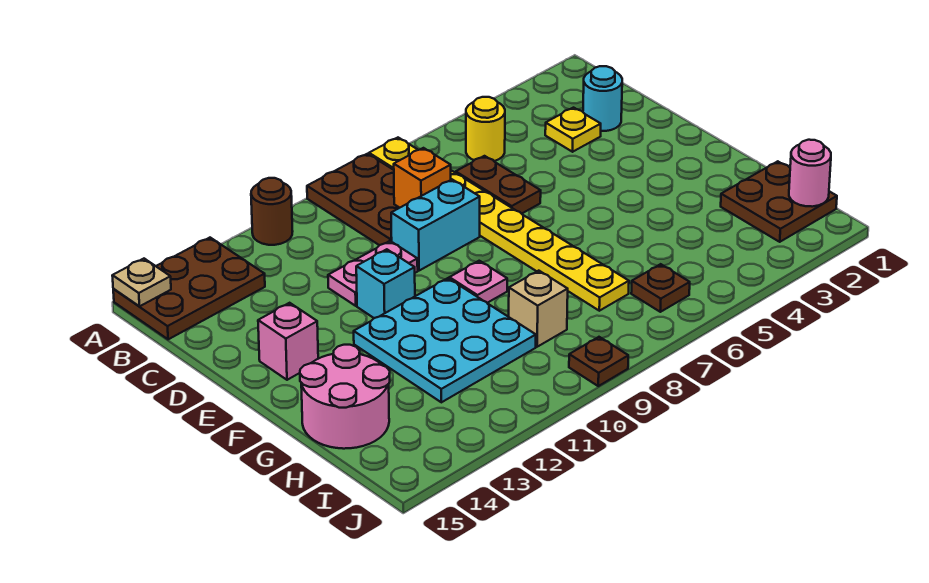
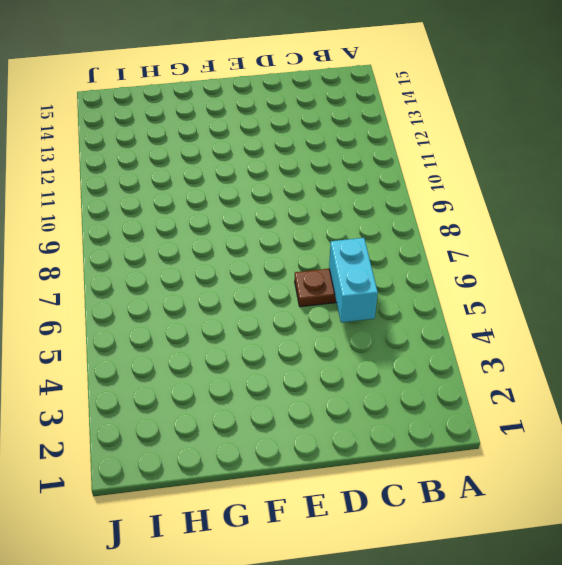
cyan brick C5:C6 level 2 -> cyan brick D8:D9 level 1
none -> yellow plate A7:H7 level 1
none -> brown plate A8:C9 level 1
none -> brown round brick A11 level 1

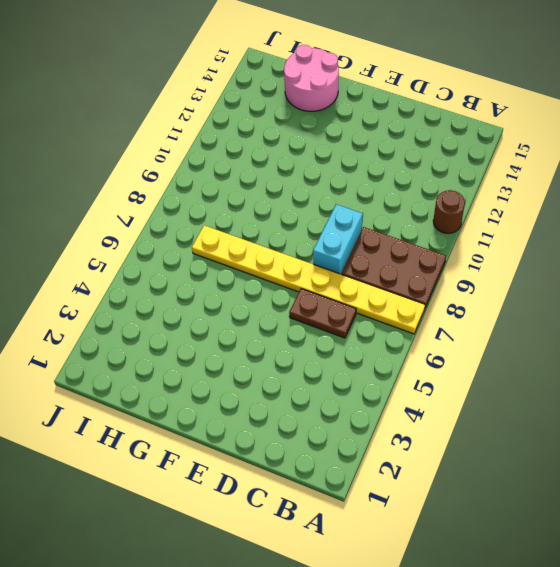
none -> brown plate A13:B15 level 1
none -> yellow round brick B5 level 1
none -> cyan round brick C2 level 1

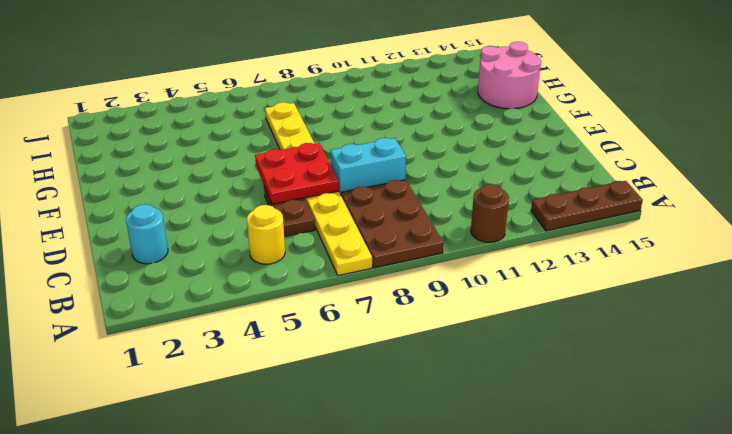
brown plate A13:A15 level 1 -> brown plate A13:B15 level 1
red plate D6:E7 level 2 -> none
none -> yellow plate C3 level 1
none -> pink plate D10:D11 level 1
none -> cyan brick E11 level 1

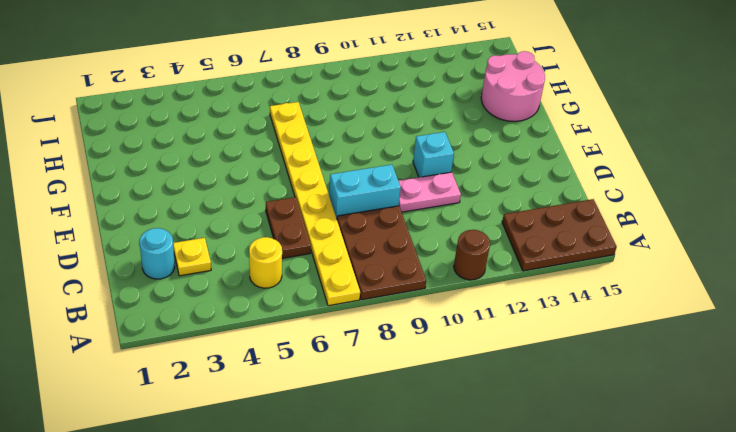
none -> pink brick E14 level 1
none -> pink plate F9 level 1
none -> cyan plate F10:H12 level 1

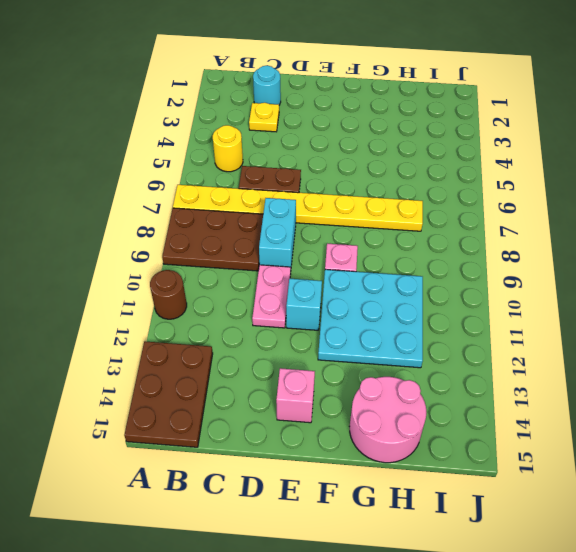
none -> brown plate H1:I2 level 1
none -> tan brick H9 level 1
none -> brown plate I6 level 1

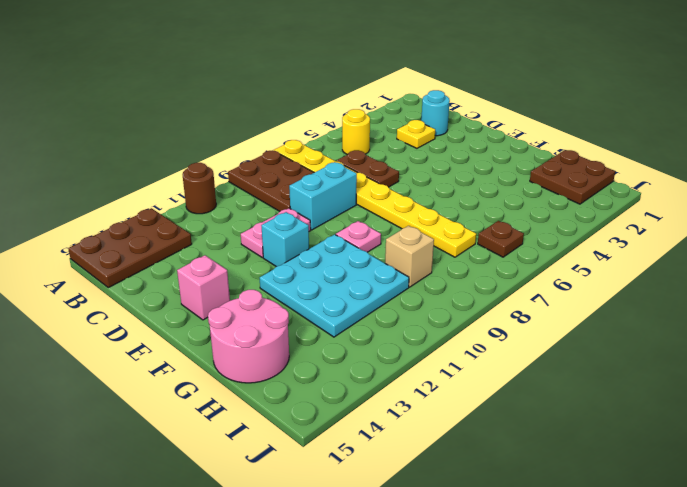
none -> brown plate J9 level 1
none -> tan plate A15 level 2
none -> orange brick C8 level 2

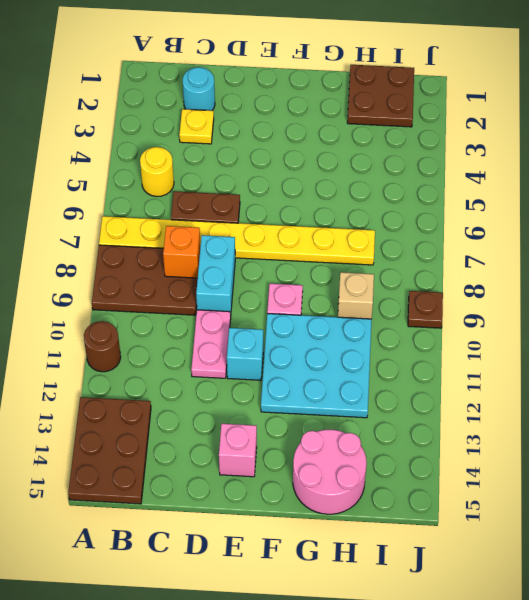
none -> brown plate I6 level 1
none -> tan plate A15 level 2
none -> pink round brick I1 level 2

